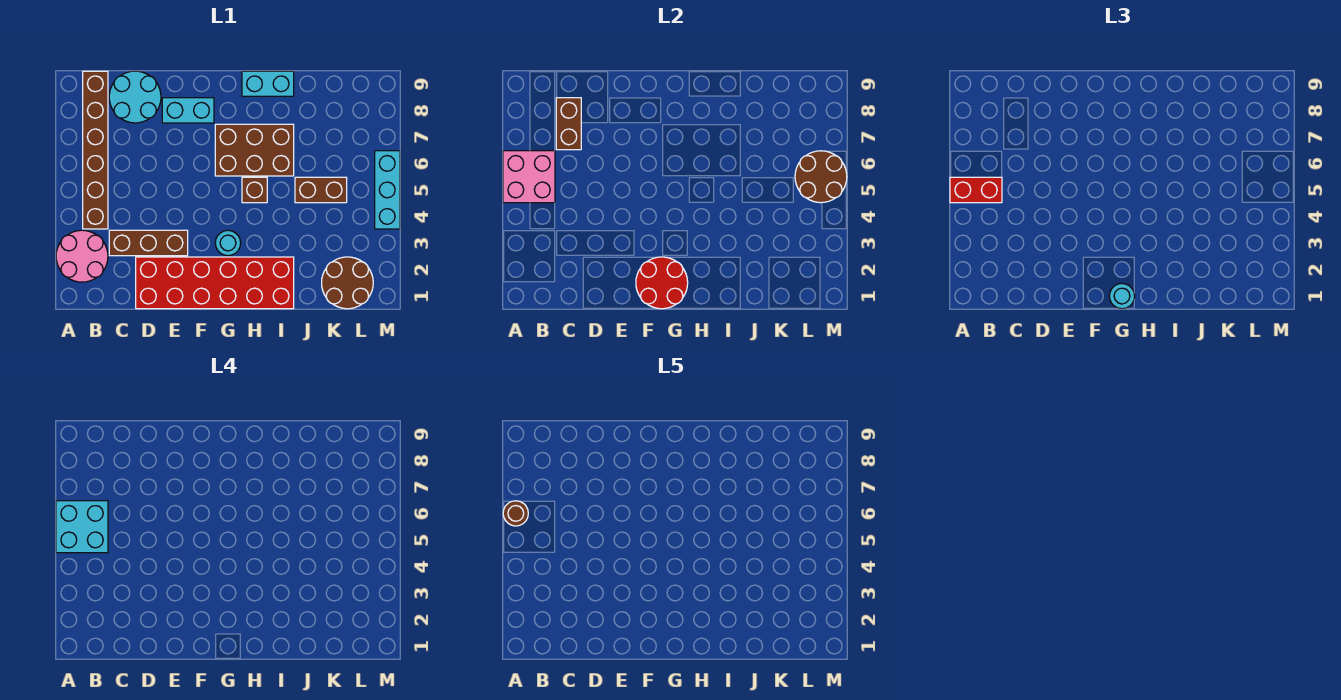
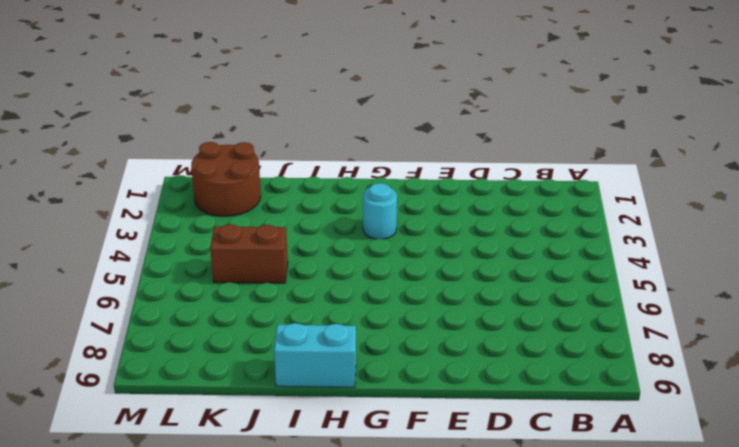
none -> pink round brick A2:B3 level 1
none -> brown brick B4:B9 level 1
none -> brown brick C3:E3 level 1

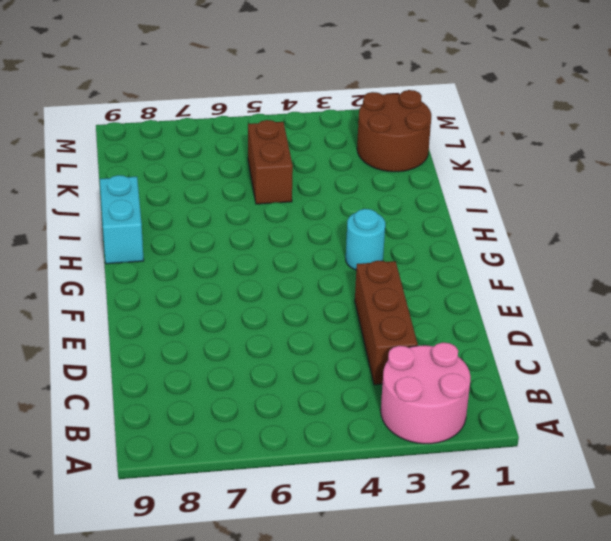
none -> brown brick B4:B9 level 1
none -> cyan round brick C8:D9 level 1
none -> red brick D1:I2 level 1

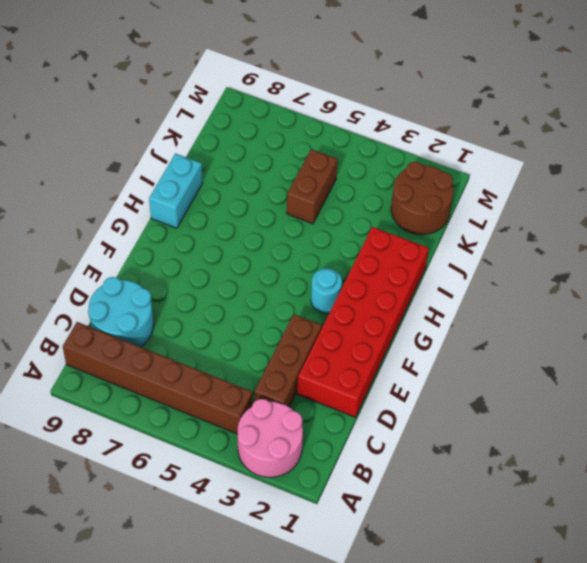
none -> cyan brick E8:F8 level 1
none -> brown brick G6:I7 level 1
none -> brown brick H5 level 1

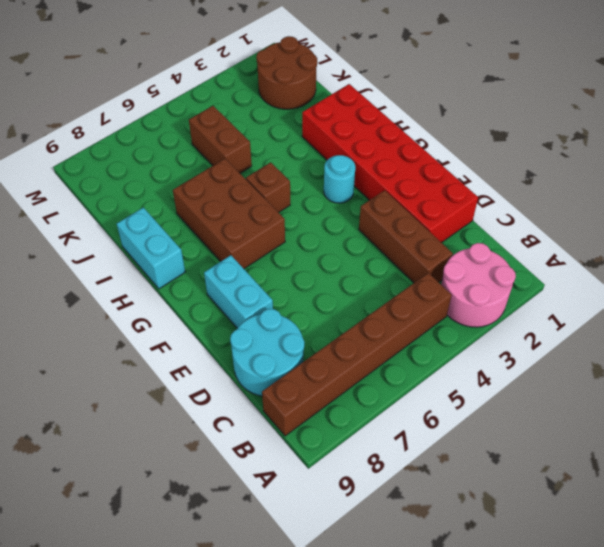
none -> cyan brick M4:M6 level 1
none -> pink brick A5:B6 level 2
none -> brown brick C7:C8 level 2

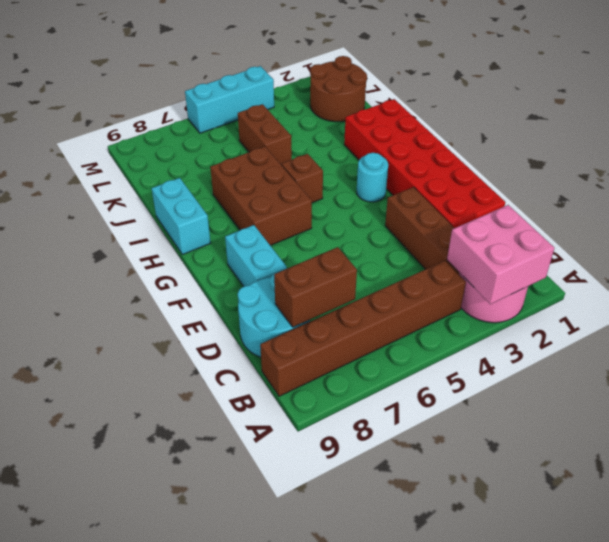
pink brick A2:B3 level 2 -> pink brick A5:B6 level 2
none -> red round brick F1:G2 level 2
none -> brown round brick L5:M6 level 2
none -> red brick A5:B5 level 3

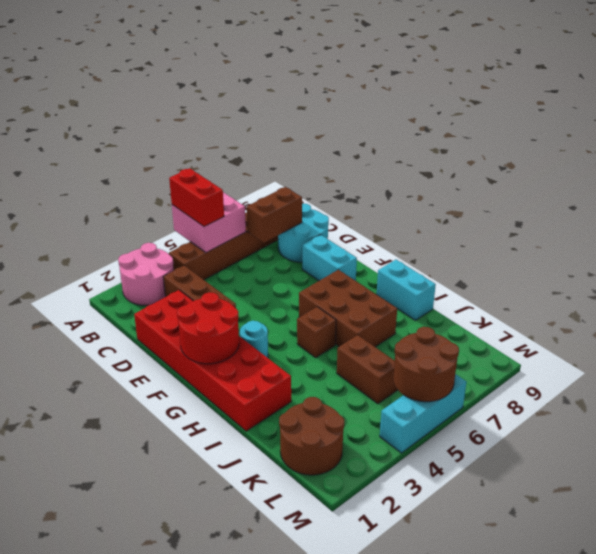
none -> cyan round brick G1 level 3
none -> cyan brick A5:B6 level 4
none -> brown round brick A6 level 5

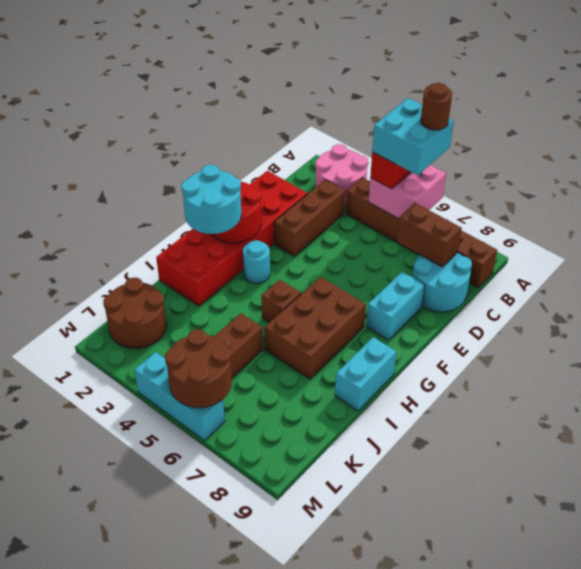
cyan round brick G1:H2 level 3 -> cyan round brick G1 level 3

